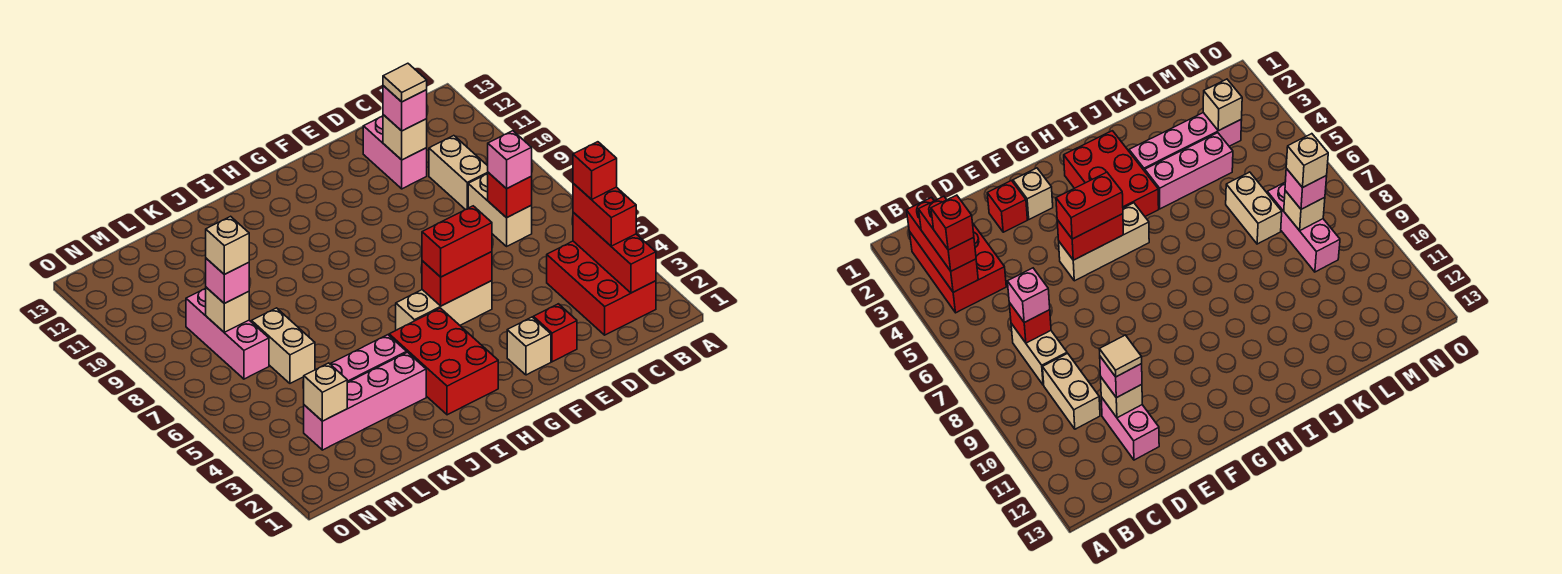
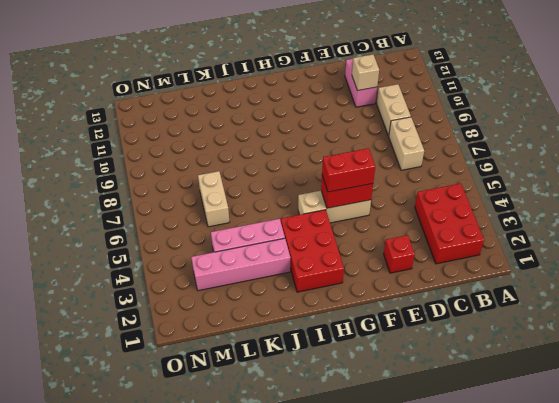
none -> tan brick F2 level 1
none -> pink brick M7:M9 level 1
none -> red brick B2:B4 level 2

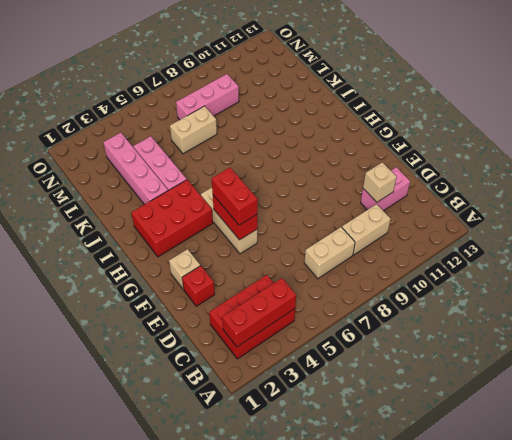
none -> red brick C7 level 2
none -> tan brick M3 level 2
none -> tan brick M8 level 2

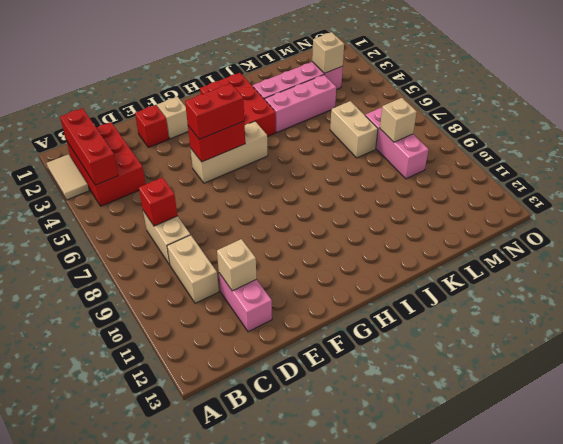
tan tile A2:A3 level 1 -> none
none -> red brick B3:B4 level 3
none -> pink brick C7 level 3
none -> pink brick D11 level 3

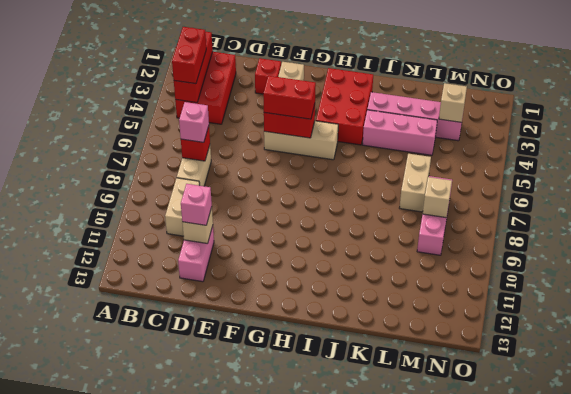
none -> pink brick M8 level 3
none -> red brick B4 level 4
none -> tan tile D11 level 4

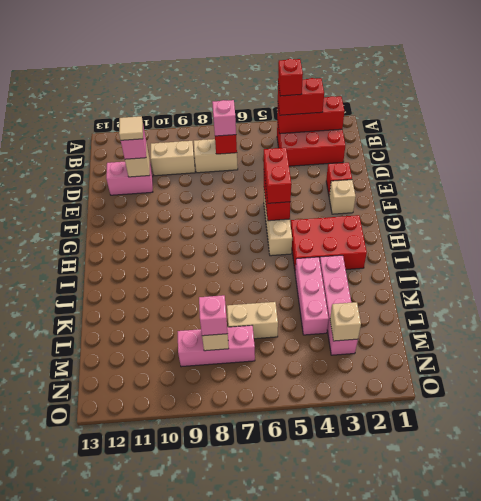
none -> tan brick M8 level 4

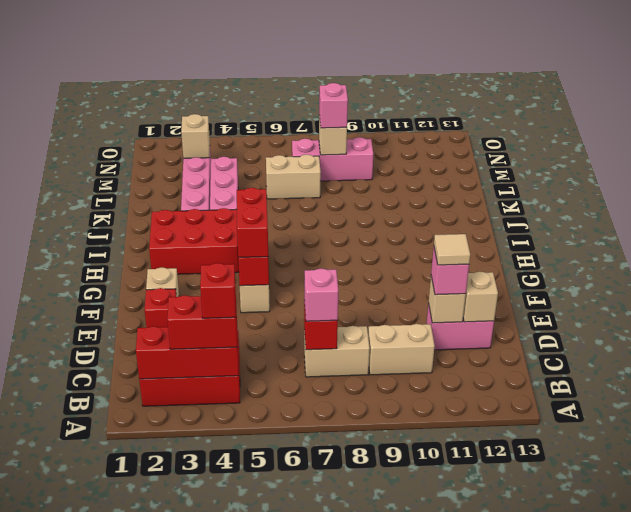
tan brick D12 level 2 -> tan brick M8 level 4

